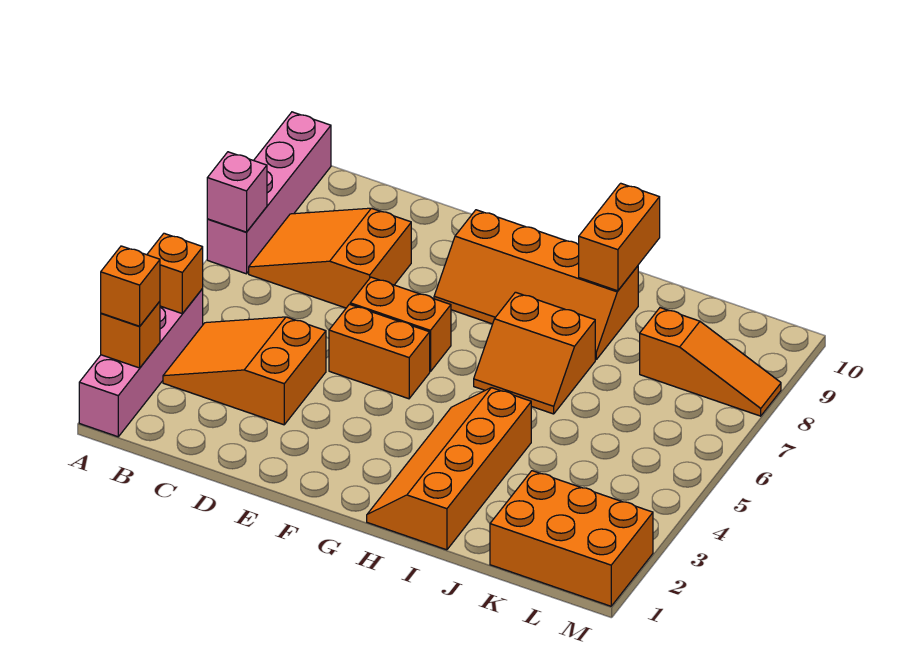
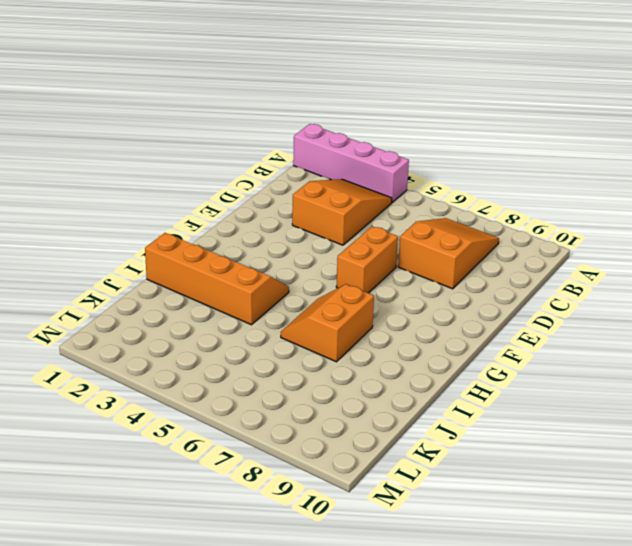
none -> pink brick A7:A10 level 1
none -> orange brick E5:F5 level 1
none -> orange slope F8:I9 level 1 top 9

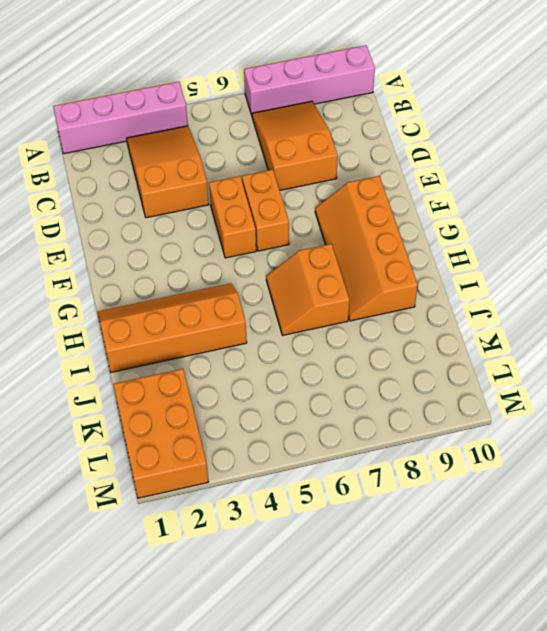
none -> orange slope K8:M8 level 1 top K
none -> orange brick A2 level 2
none -> orange brick A4 level 2

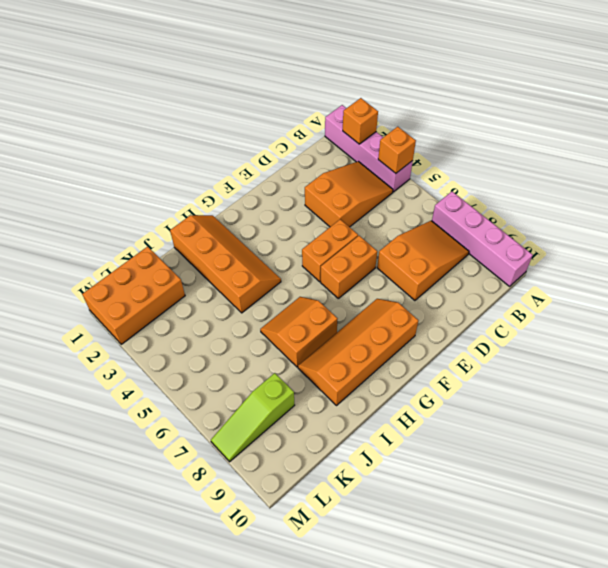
lime slope K8:M8 level 1 top K -> orange slope K8:M8 level 1 top K
none -> pink brick A7 level 2
none -> orange brick I9:I10 level 2
none -> orange brick A2 level 3

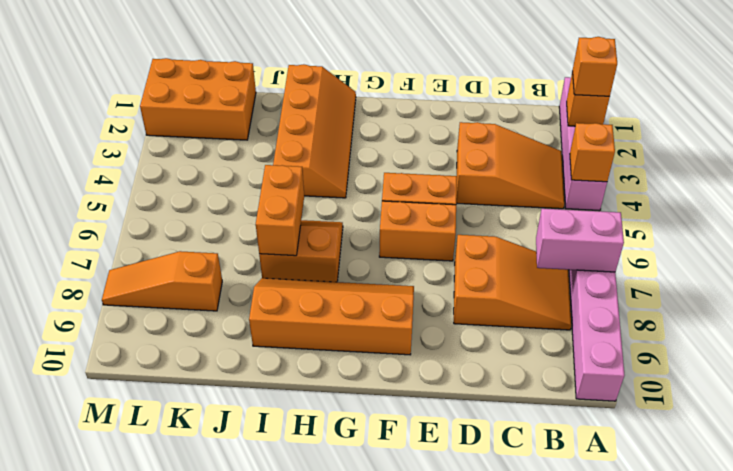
pink brick A7:B7 level 2 -> pink brick A7 level 2
orange brick I6:I7 level 2 -> orange brick I9:I10 level 2

